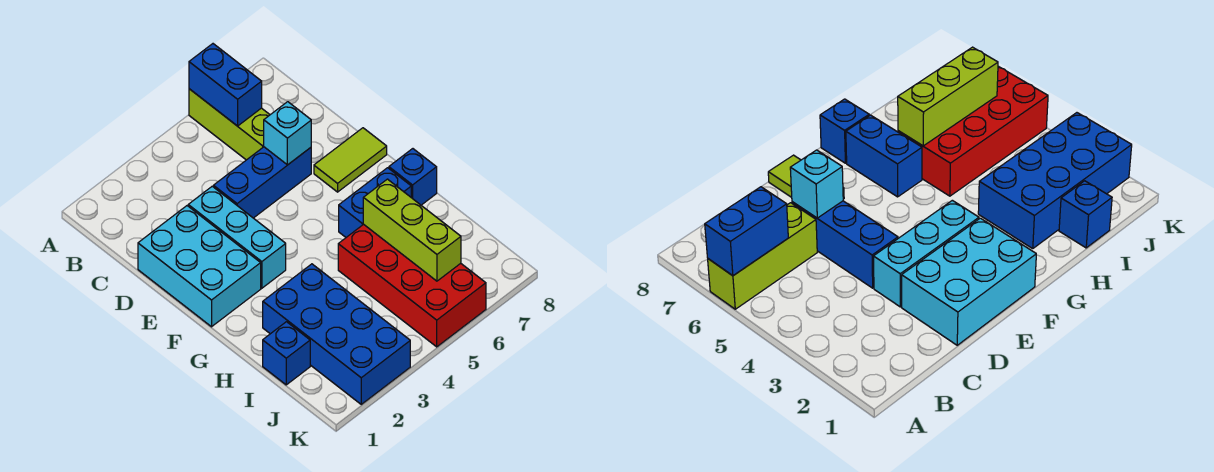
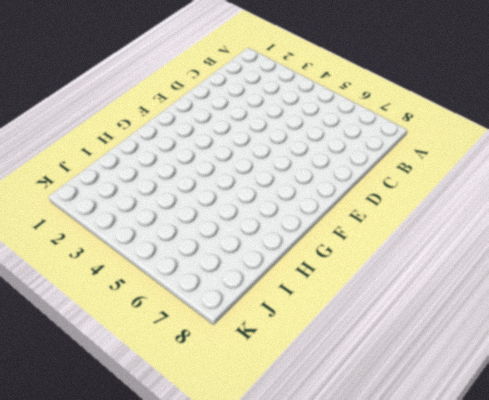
none -> lime brick A6:C6 level 1
none -> cyan brick D1:F2 level 1
none -> cyan brick D3:F3 level 1

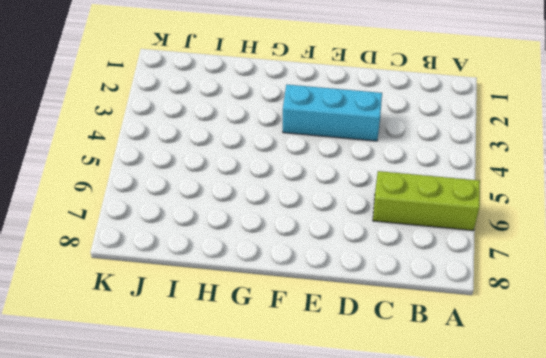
none -> cyan brick D1:F2 level 1
none -> blue brick D4:D6 level 1
none -> lime tile E7:E8 level 1

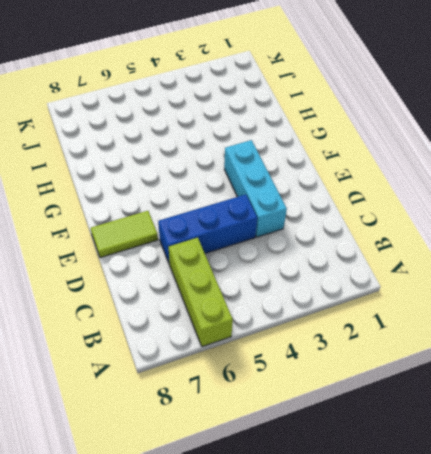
none -> cyan brick D1:F2 level 1
none -> blue brick G6:G7 level 1
none -> blue brick G8 level 1

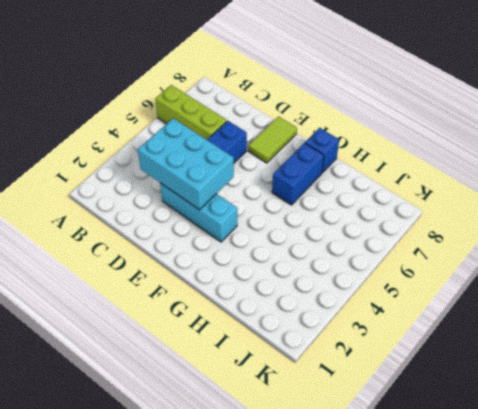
cyan brick C3:E4 level 2 -> cyan brick D1:F2 level 1
none -> blue brick H2:K3 level 1
none -> red brick H5:K6 level 1
none -> blue brick I1 level 1

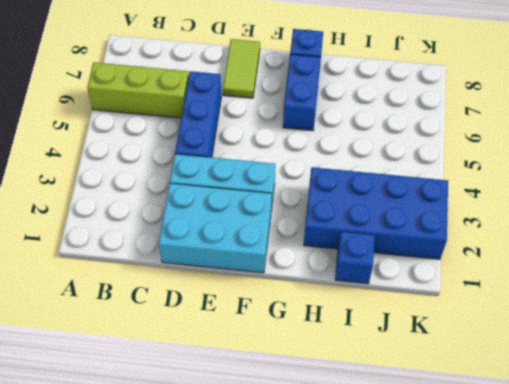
none -> red brick H5:K6 level 1
none -> blue brick A6:B6 level 2
none -> cyan brick D6 level 2

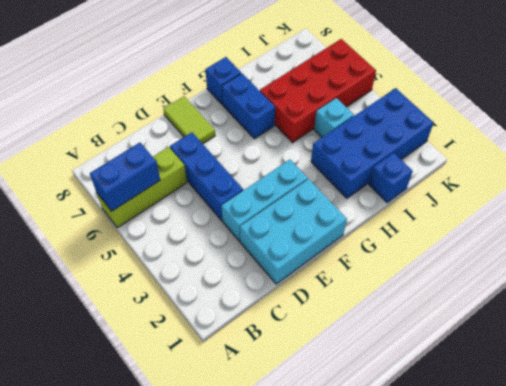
cyan brick I4 level 1 -> cyan brick D6 level 2
none -> lime brick H6:J6 level 2

